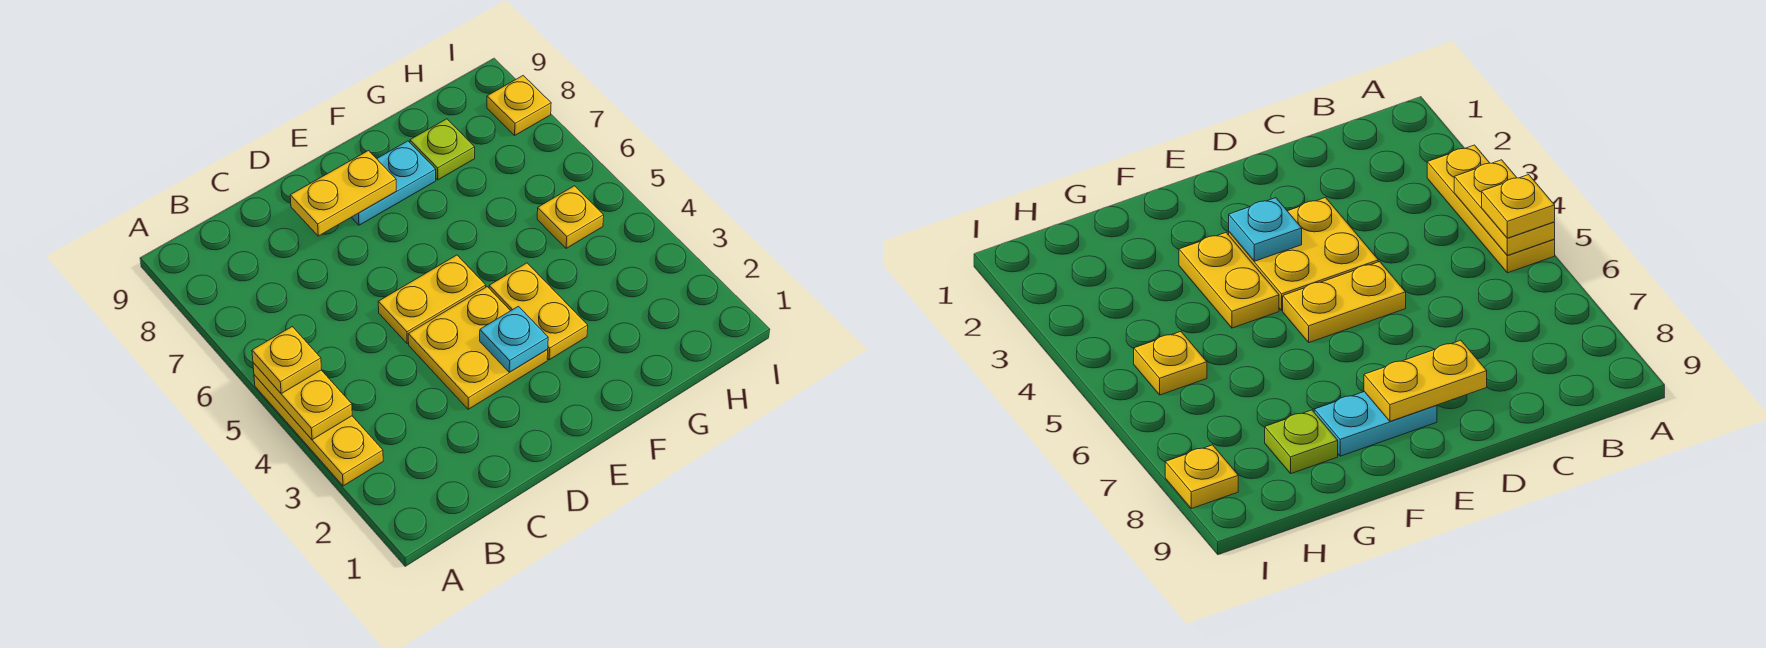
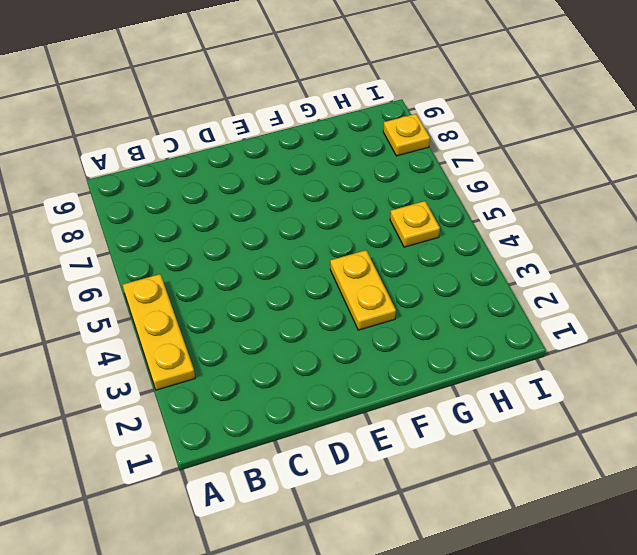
none -> yellow plate D3:E4 level 1
none -> yellow plate D5:E5 level 1
none -> cyan plate E8:F8 level 1

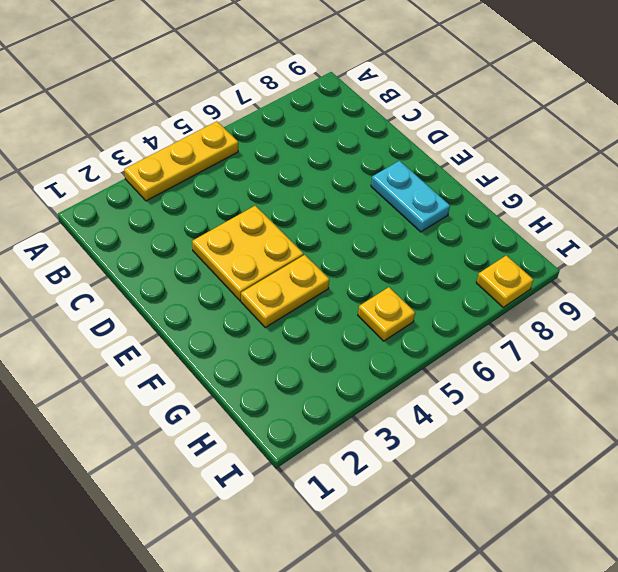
none -> yellow plate D5:E5 level 1
none -> lime plate G8 level 1
none -> yellow plate A4:A5 level 2

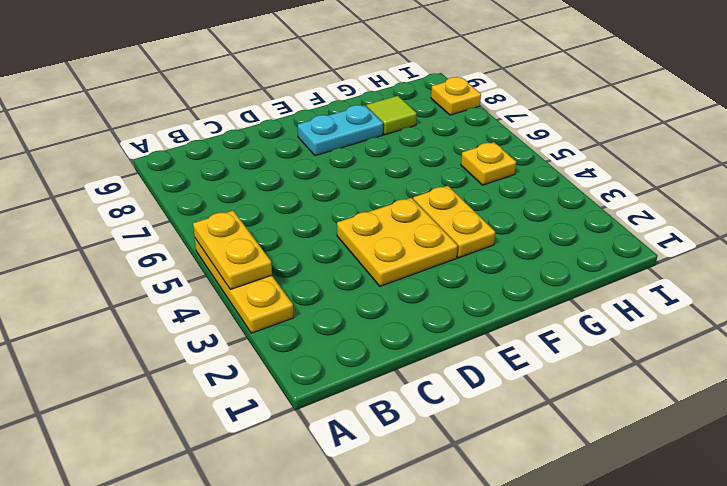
lime tile G8 level 1 -> lime plate G8 level 1
none -> yellow plate D5:E5 level 1
none -> yellow plate D8:E8 level 2
none -> cyan plate E3 level 2

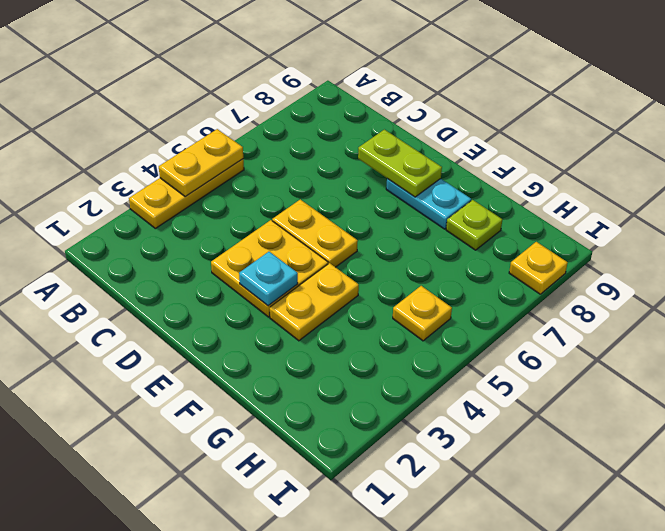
lime plate D8:E8 level 2 -> yellow plate D8:E8 level 2
none -> yellow plate A5 level 3

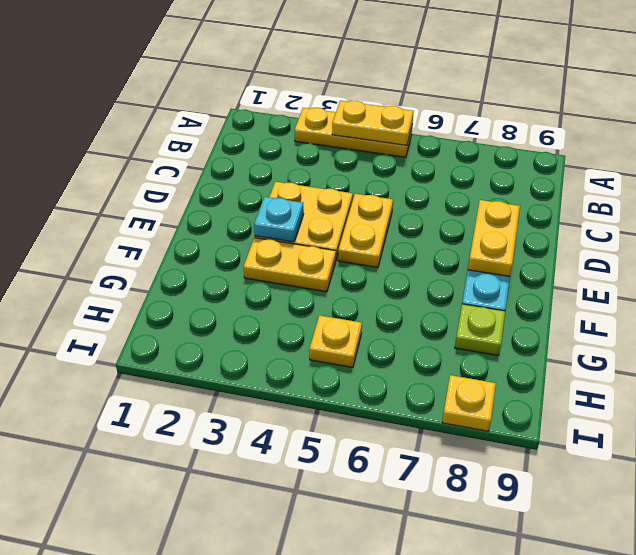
none -> yellow plate A5 level 3

